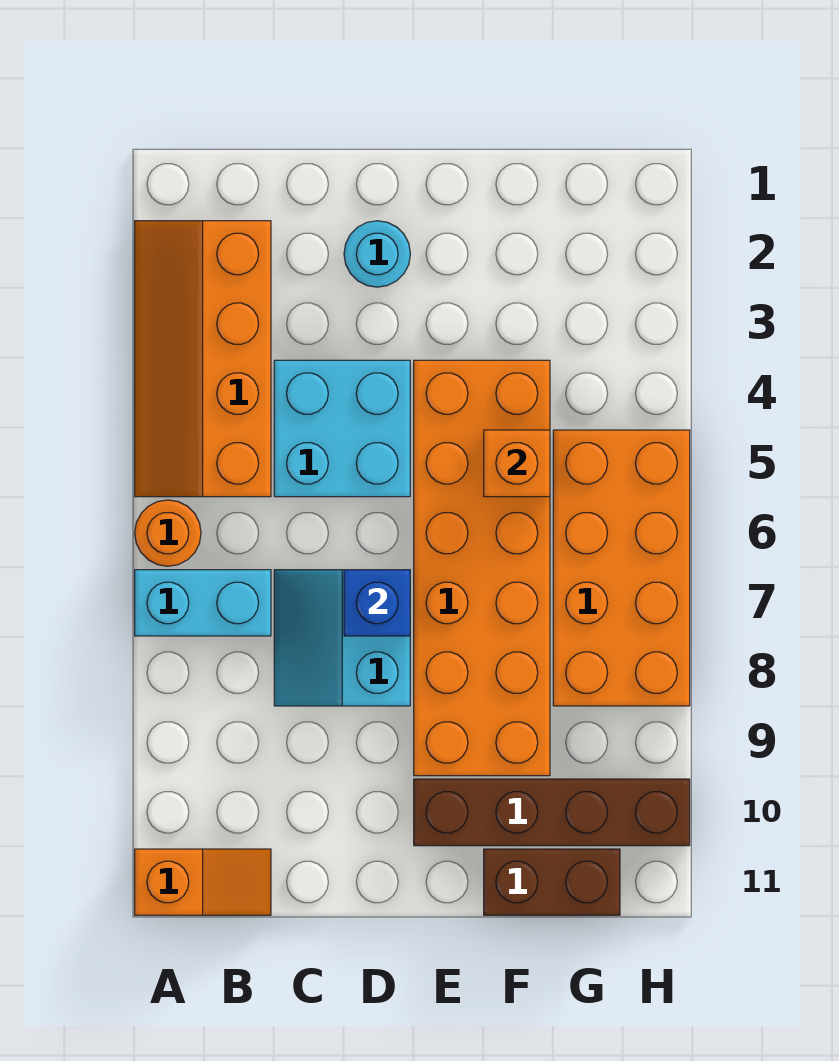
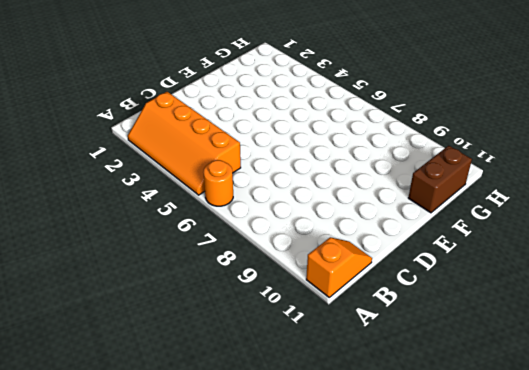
none -> cyan brick A7:B7 level 1
none -> cyan brick C4:D5 level 1
none -> cyan slope C7:D8 level 1 top D

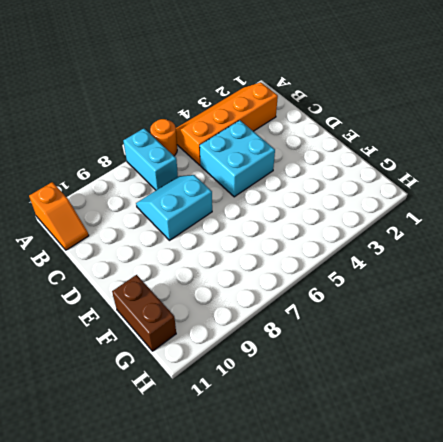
none -> cyan round brick D2 level 1
none -> orange brick E4:F9 level 1
none -> brown brick E10:H10 level 1

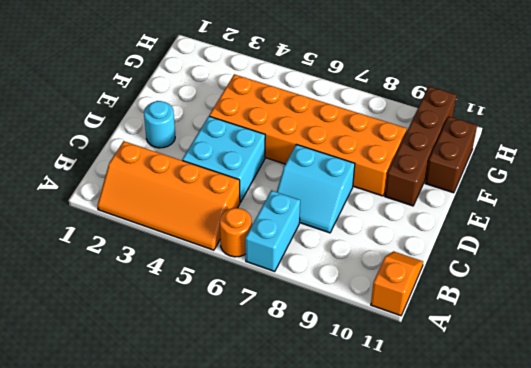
none -> orange brick G5:H8 level 1
none -> blue brick D7 level 2
none -> orange brick F5 level 2

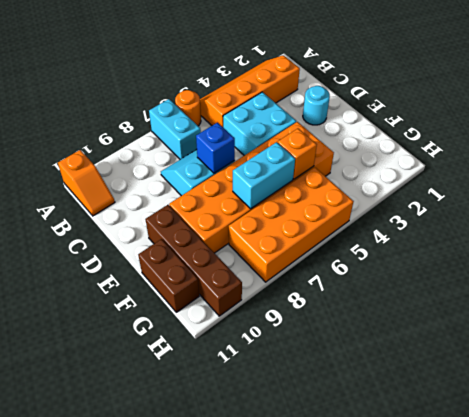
cyan brick F6:F7 level 2 -> none

